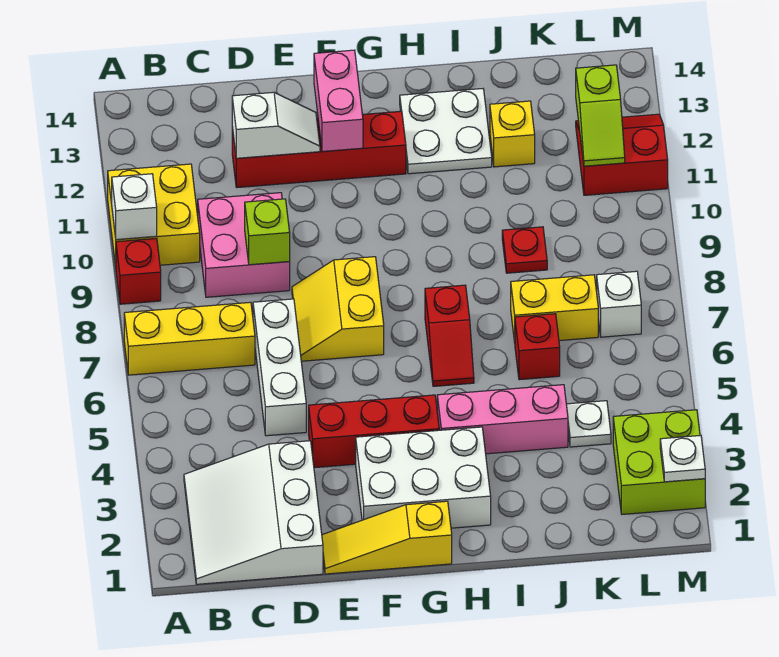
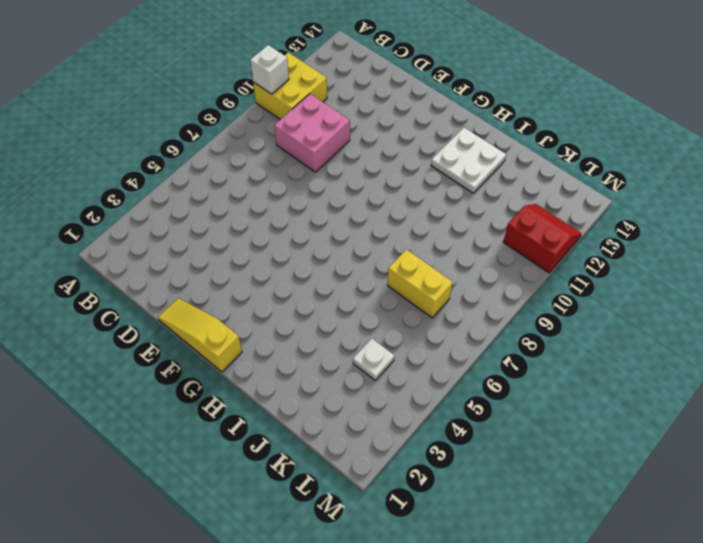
none -> yellow brick A7:C7 level 1
none -> red brick A9 level 1
none -> white slope B1:D3 level 1 top D

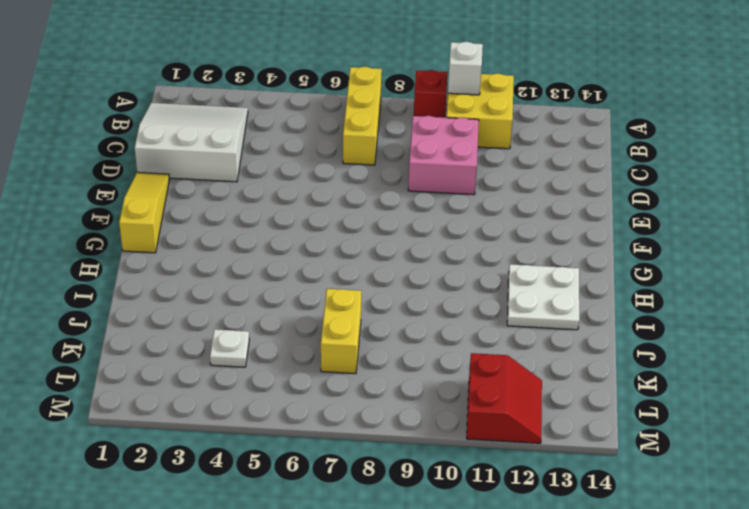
none -> white brick D5:D7 level 1
none -> red brick D12:G12 level 1
none -> red brick E4:G4 level 1

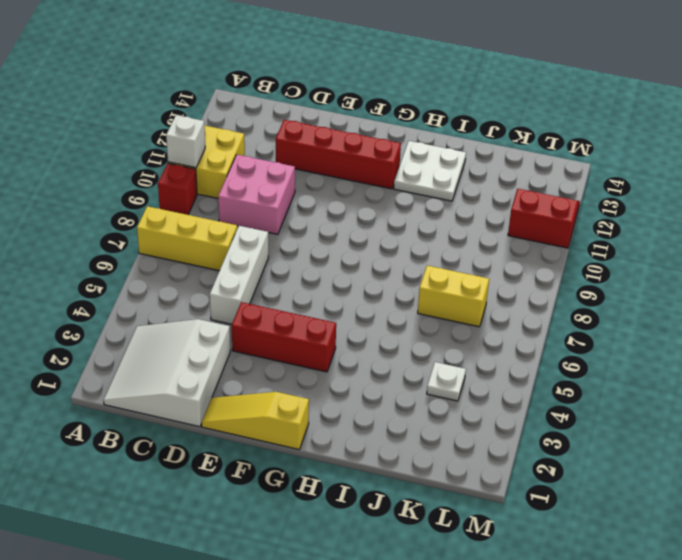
none -> yellow slope E7:F8 level 1 top F
none -> white brick F2:H3 level 1
none -> pink brick H4:J4 level 1

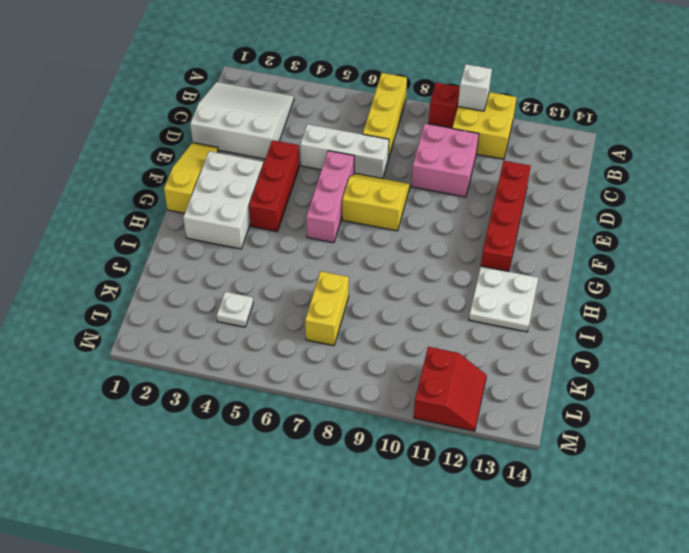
pink brick E6:G6 level 1 -> pink brick H4:J4 level 1
none -> red slope H6:H7 level 1 top 7
none -> red brick J6 level 1
none -> red plate J9 level 1

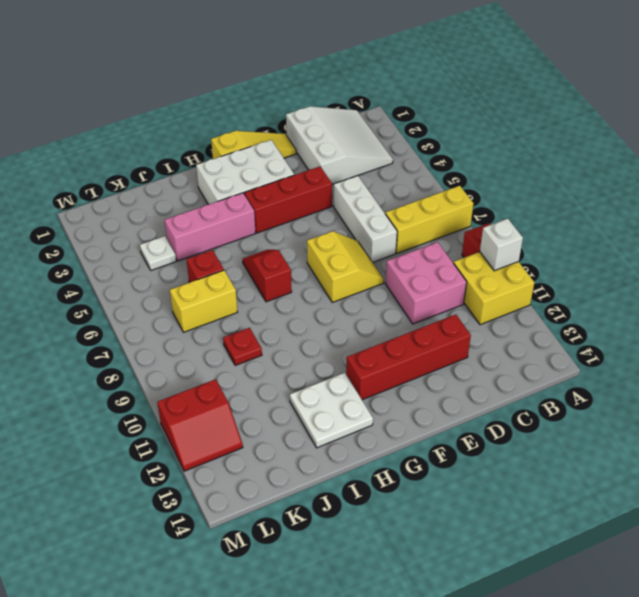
none -> yellow brick J12 level 1
none -> lime brick L2:M3 level 1
none -> white brick L7 level 1

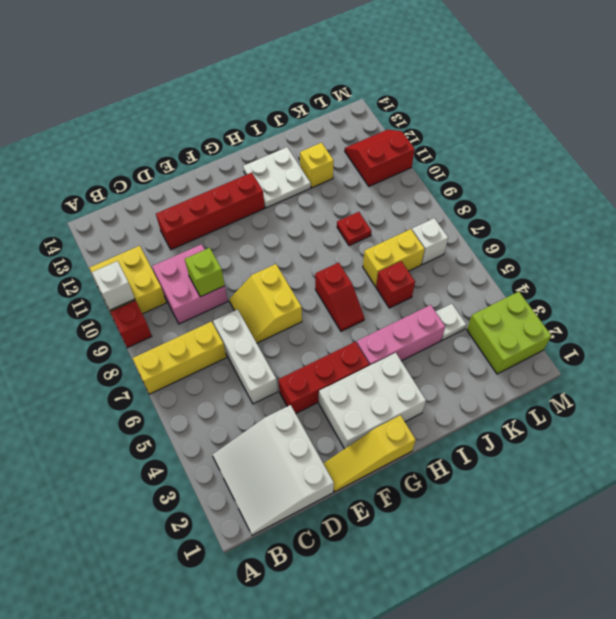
none -> white slope D12:E12 level 2 top D
none -> pink brick F12:F13 level 2
none -> lime slope L11:L12 level 2 top 12

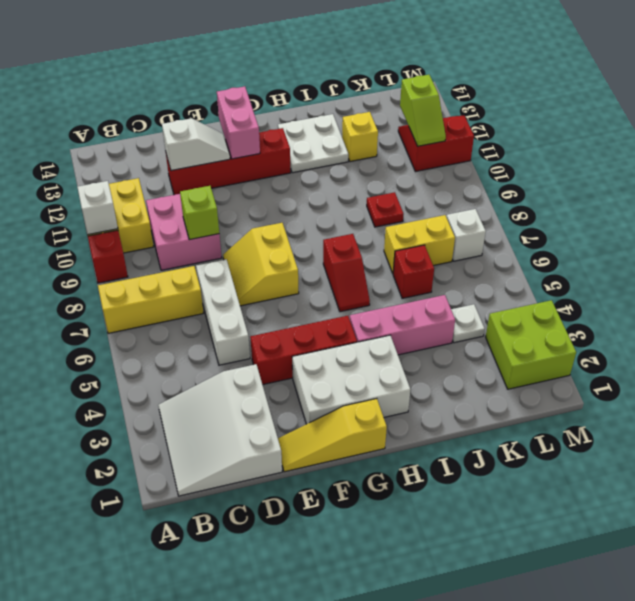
none -> white plate M2 level 2

